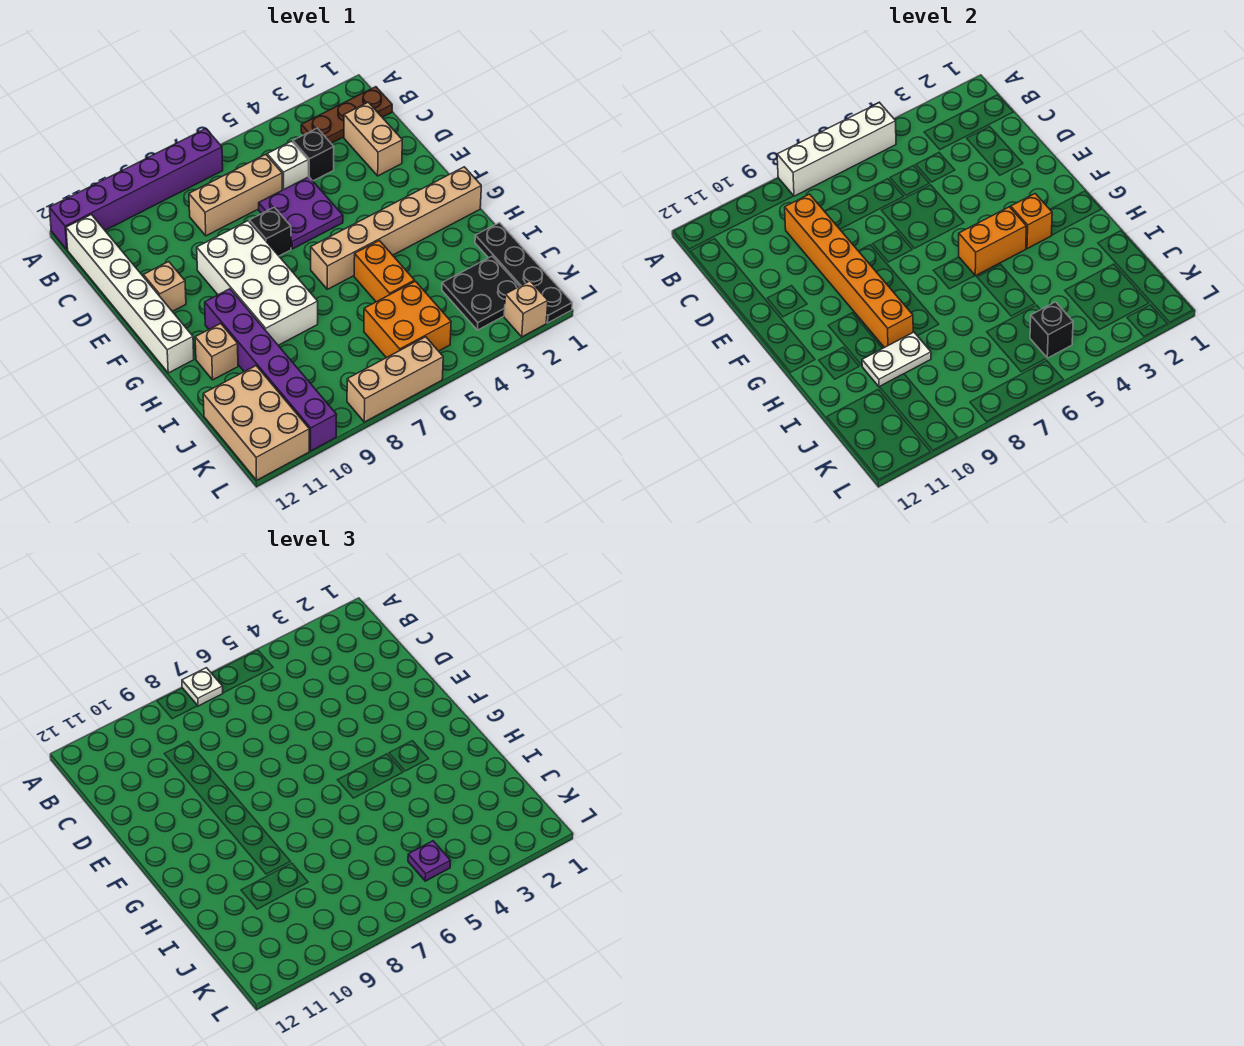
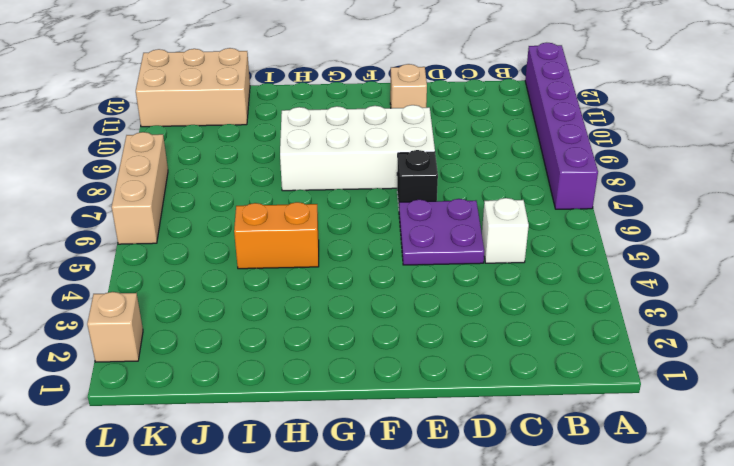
none -> brown plate B1:B3 level 1
none -> white brick B12:G12 level 1
none -> tan brick C2:D2 level 1

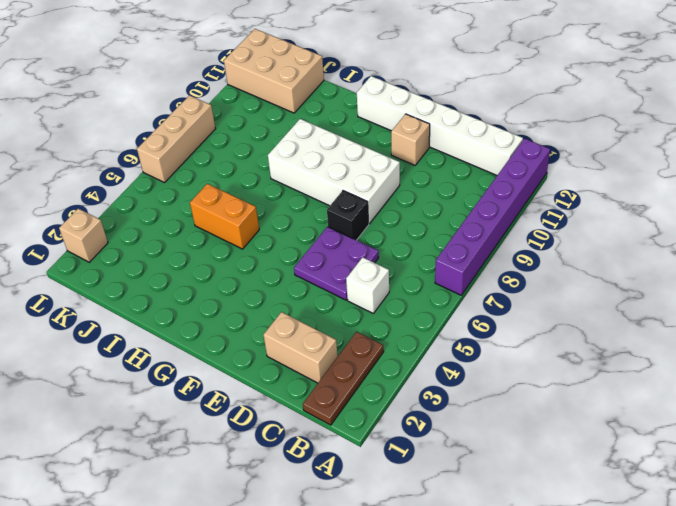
none -> black brick C4 level 1
none -> tan brick C6:C8 level 1
none -> tan brick G1:G6 level 1

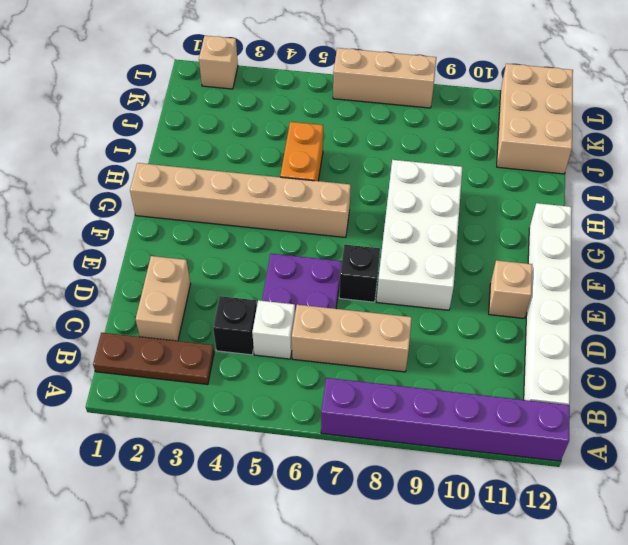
none -> purple brick G10:L10 level 1
none -> tan brick H11 level 1
none -> black plate I1:L1 level 1

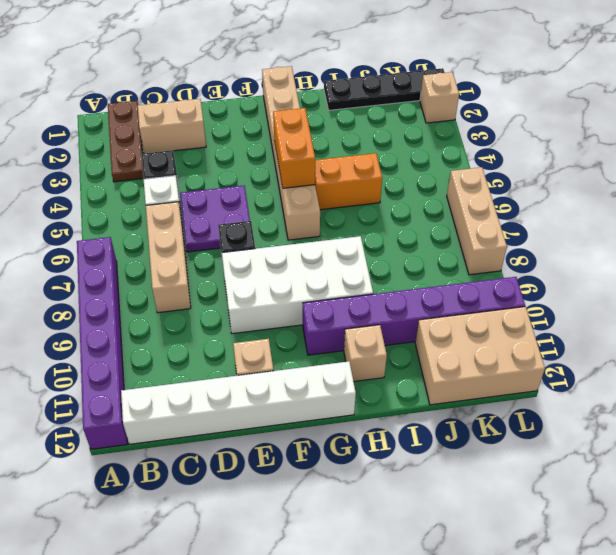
none -> black plate J2:K3 level 1
none -> orange brick J5:K6 level 1
none -> white brick A5:A8 level 2

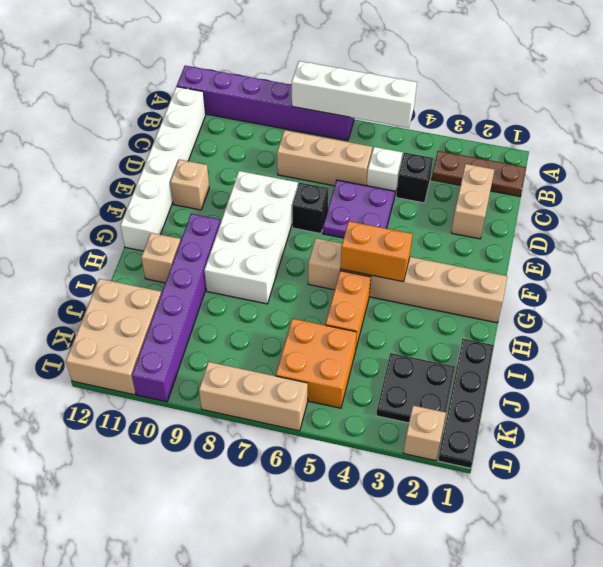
none -> orange brick C9:H9 level 2
none -> orange brick G3 level 2
none -> white plate I9:I10 level 2

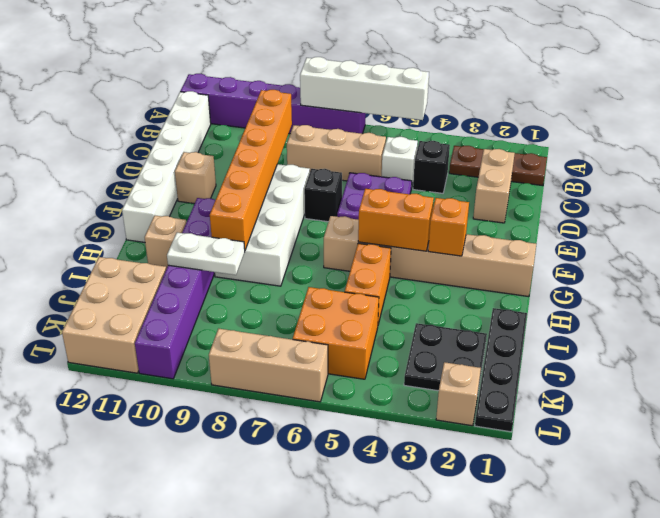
none -> black brick K5 level 2
none -> white plate A7 level 3
none -> purple plate K5 level 3

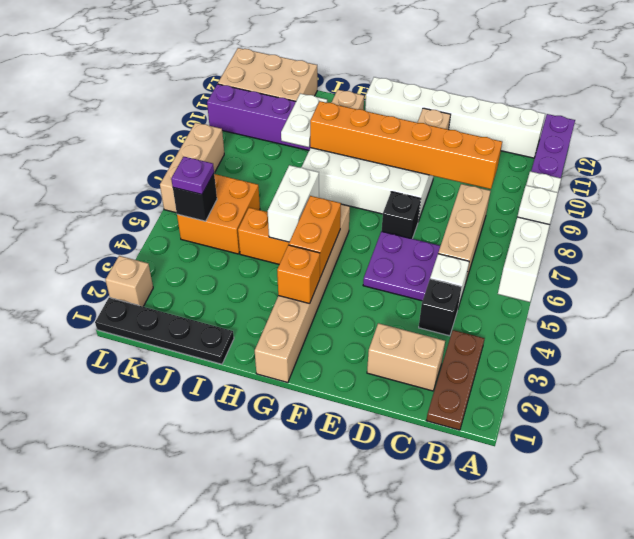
white brick H5:H6 level 2 -> none
none -> black plate J2:K3 level 1

